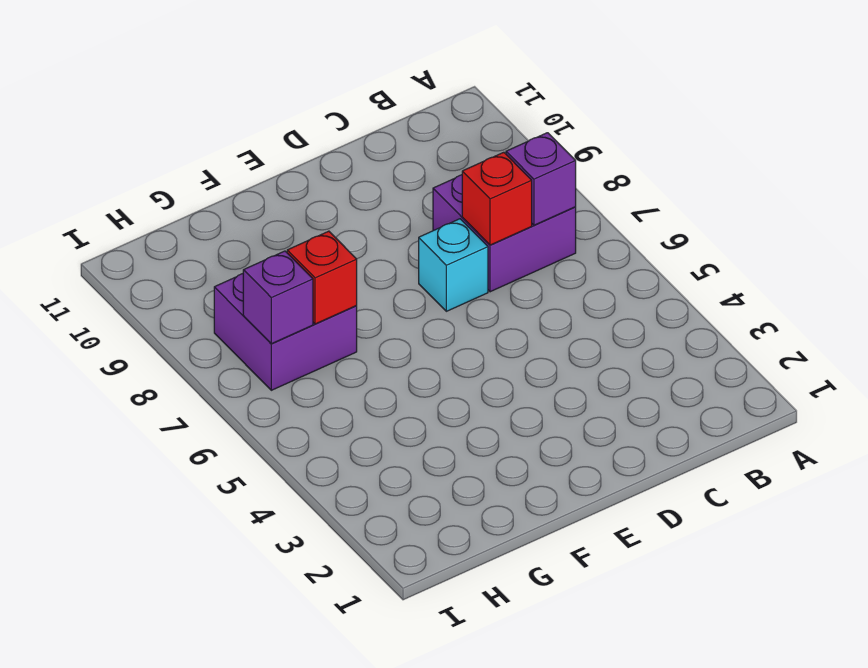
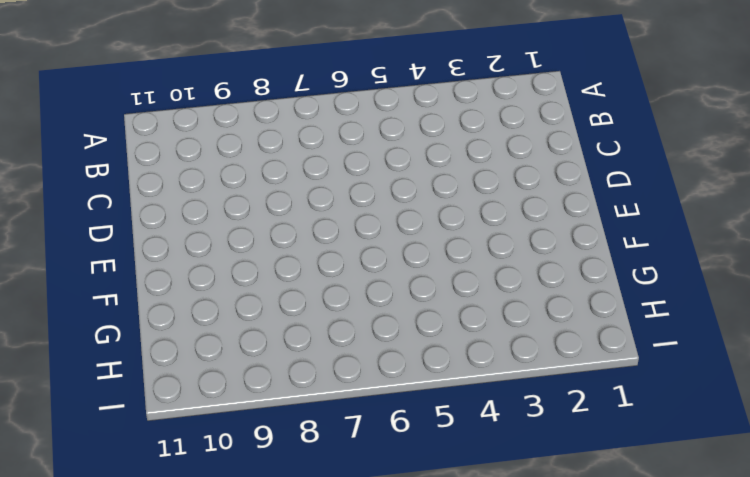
none -> purple brick B7:C8 level 1
none -> cyan brick D7 level 1

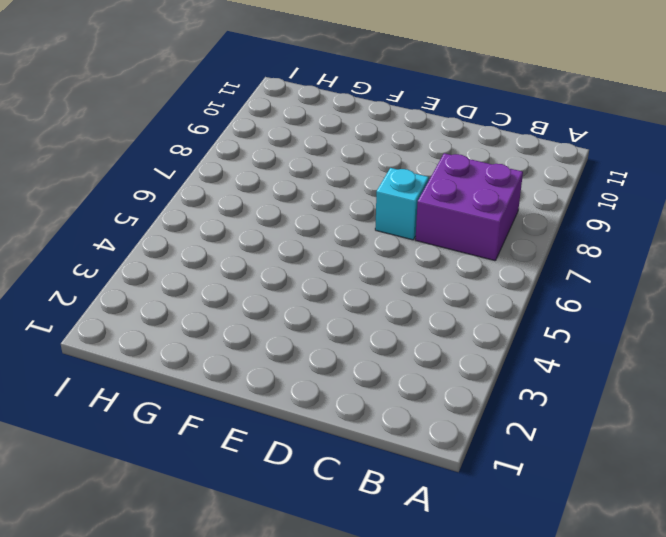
none -> purple brick G7:H8 level 1
none -> purple brick B7 level 2

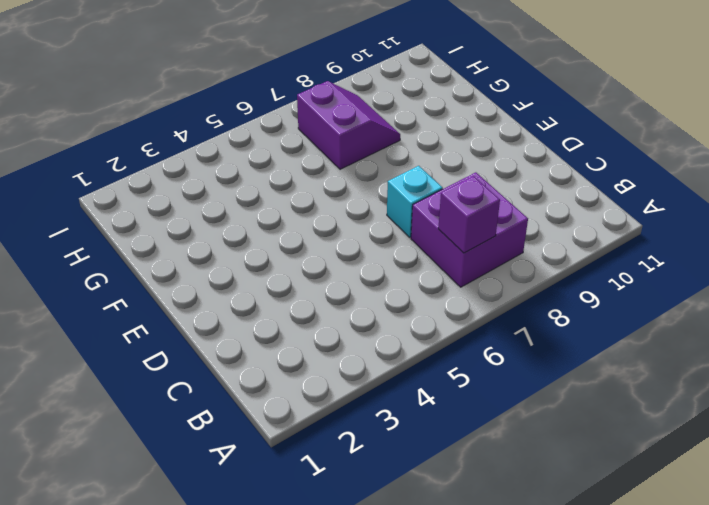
purple slope G7:H8 level 1 top 7 -> purple brick G7:H8 level 1
none -> red brick C7 level 2
none -> red brick G7 level 2

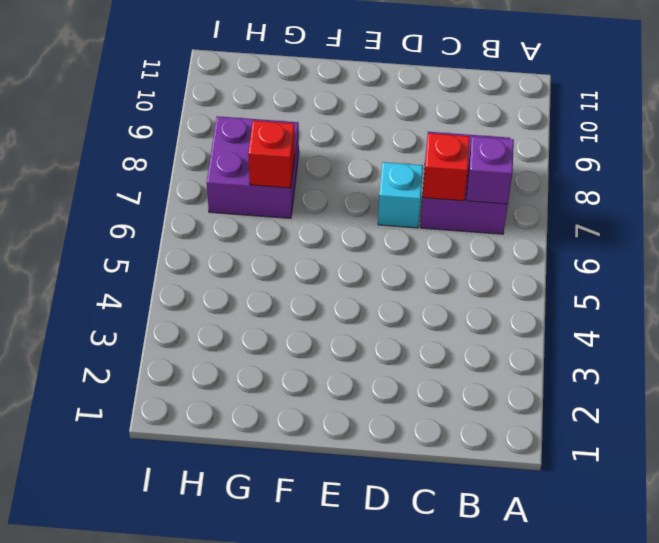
none -> purple brick H7 level 2

